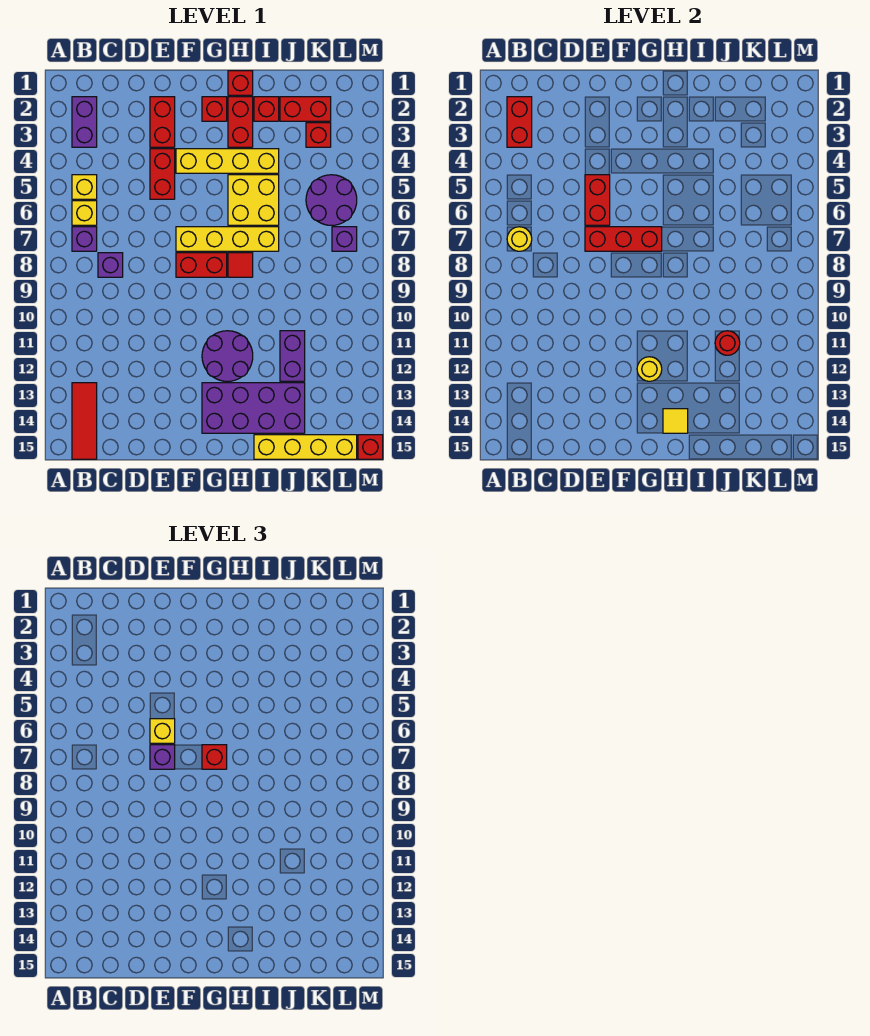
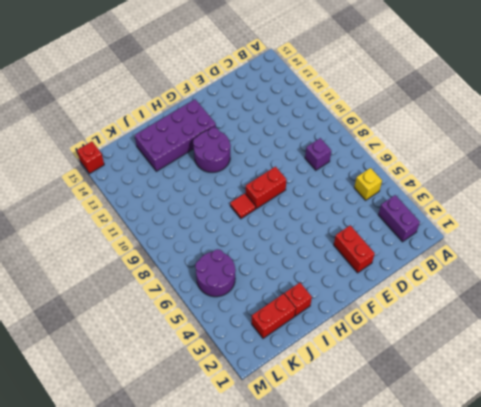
none -> yellow brick B6 level 1
none -> purple brick B7 level 1
none -> red tile B13:B15 level 1
none -> red brick E4:E5 level 1

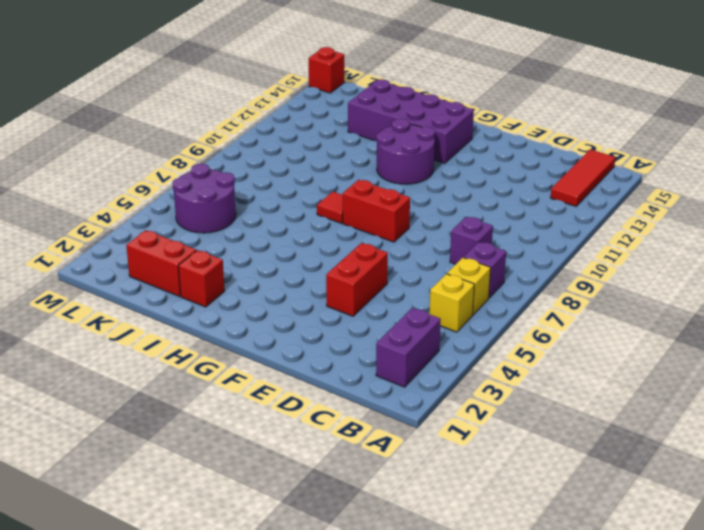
none -> red brick E2:E3 level 1
none -> yellow brick F4:I4 level 1
none -> yellow brick F7:I7 level 1
none -> red brick G2 level 1

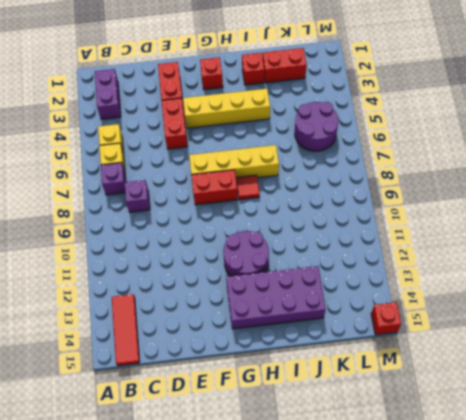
none -> red brick H1 level 1
none -> red brick H2:H3 level 1
none -> yellow brick H5:I6 level 1
none -> yellow brick I15:L15 level 1

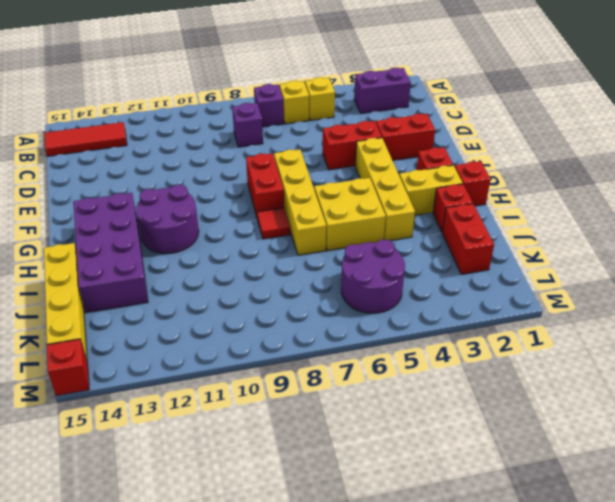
yellow brick H2:H3 level 1 -> red brick H2:H3 level 1
none -> purple brick J11:J12 level 1
none -> red brick K3 level 1
none -> purple brick L7 level 1
none -> red brick B2:B3 level 2

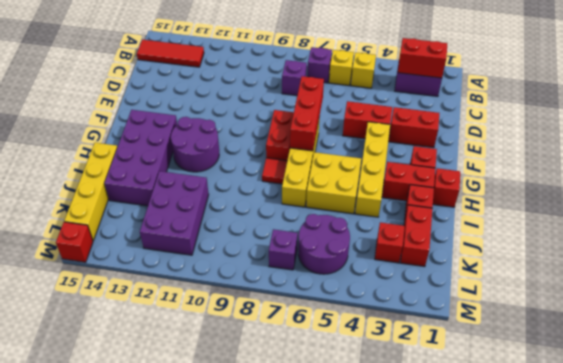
purple brick J11:L12 level 1 -> purple brick J11:J12 level 1
none -> yellow round brick B7 level 2
none -> red brick E5:E6 level 2
none -> yellow round brick G12 level 2
none -> yellow tile H14 level 2

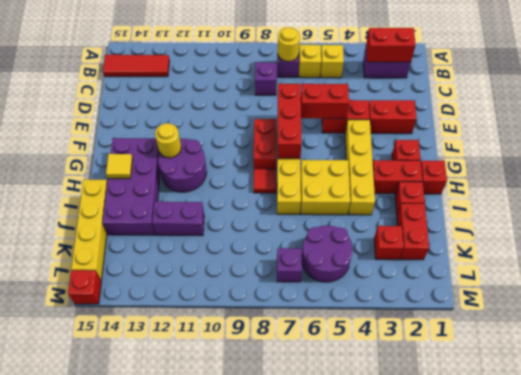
none -> red round brick J11 level 2
none -> yellow brick E6 level 3
none -> purple brick E7 level 3
none -> red brick G7 level 3

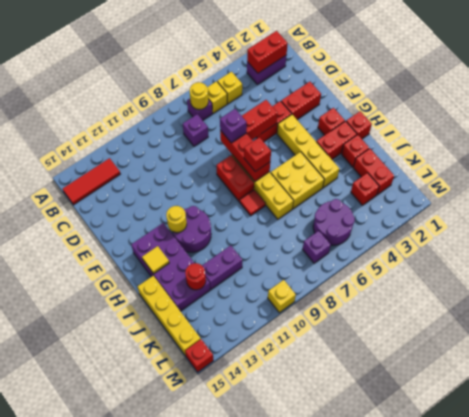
red round brick J13 level 2 -> red round brick J11 level 2
yellow brick M10 level 1 -> yellow brick E6 level 3

